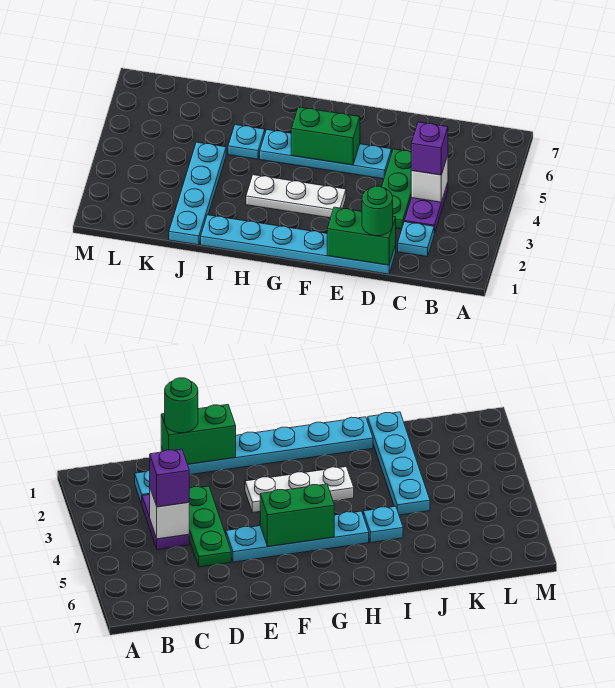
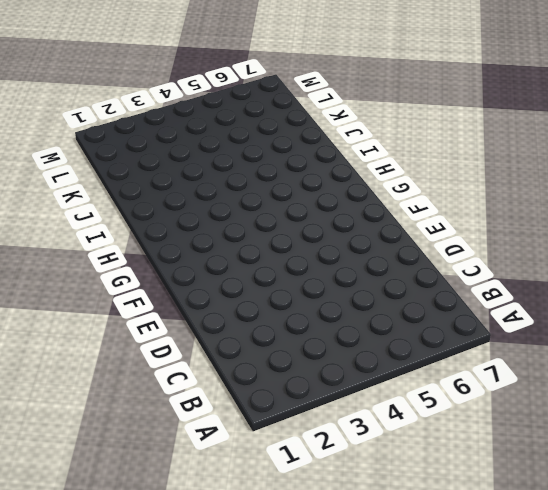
none -> cyan plate C2 level 1
none -> purple plate C3:C4 level 1
none -> cyan plate D1:I1 level 1

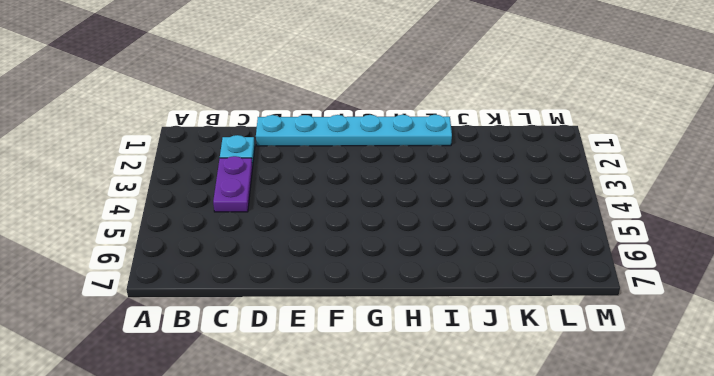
none -> green plate D3:D5 level 1
none -> cyan plate E5:H5 level 1
none -> white plate F3:H3 level 1

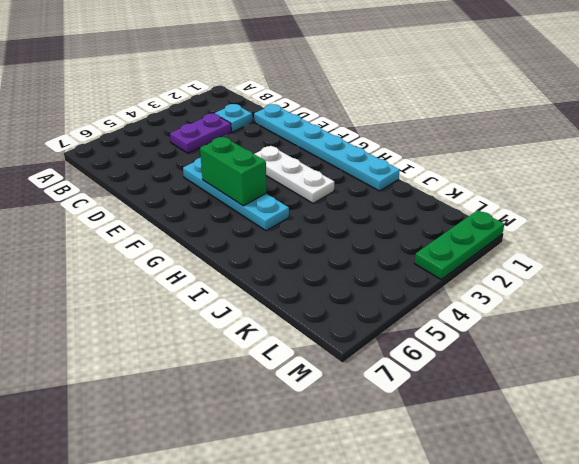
green plate M1:M3 level 1 -> green plate D3:D5 level 1
none -> cyan plate I5 level 1
none -> cyan plate J1:J4 level 1
none -> white brick C4 level 2

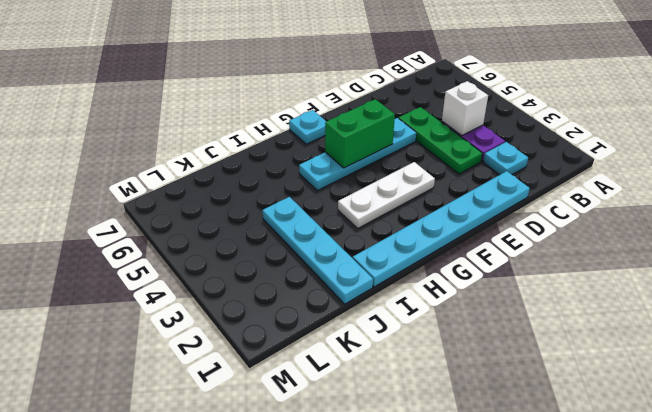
cyan plate G7 level 1 -> cyan plate I5 level 1
none -> green brick D1:E1 level 2
none -> purple brick C4 level 3
none -> green round brick D1 level 3

